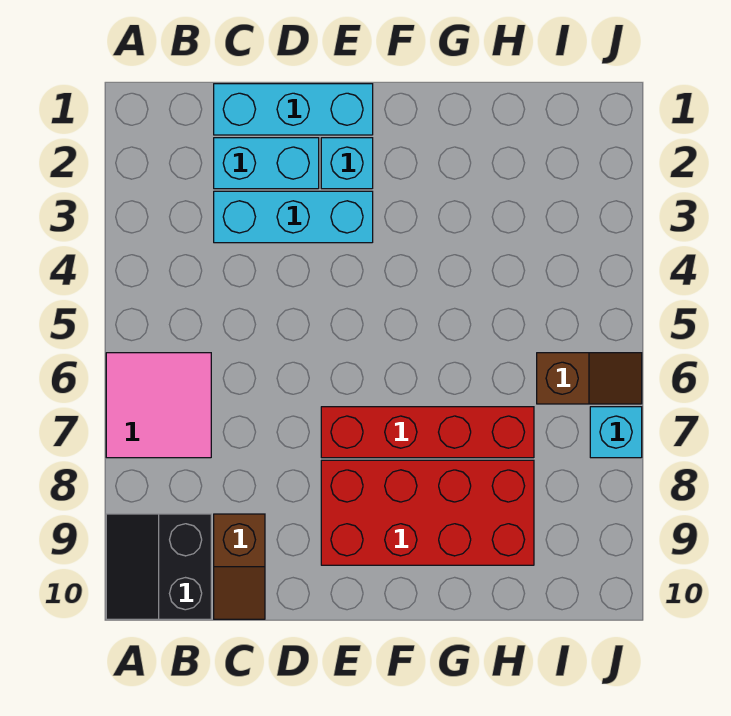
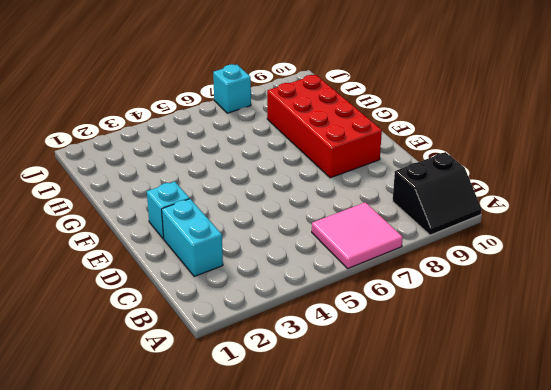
none -> cyan brick C1:E1 level 1
none -> cyan brick C3:E3 level 1

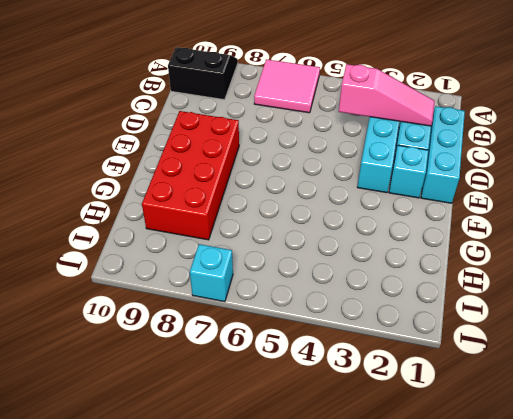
pink slope C2:C4 level 2 top 4 -> none
none -> brown slope C9:C10 level 1 top 9
none -> red brick E7:H7 level 1

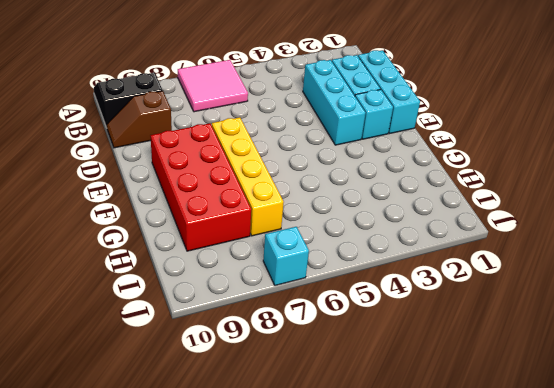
yellow brick E7:H7 level 1 -> red brick E7:H7 level 1
none -> brown slope I6:J6 level 1 top I

